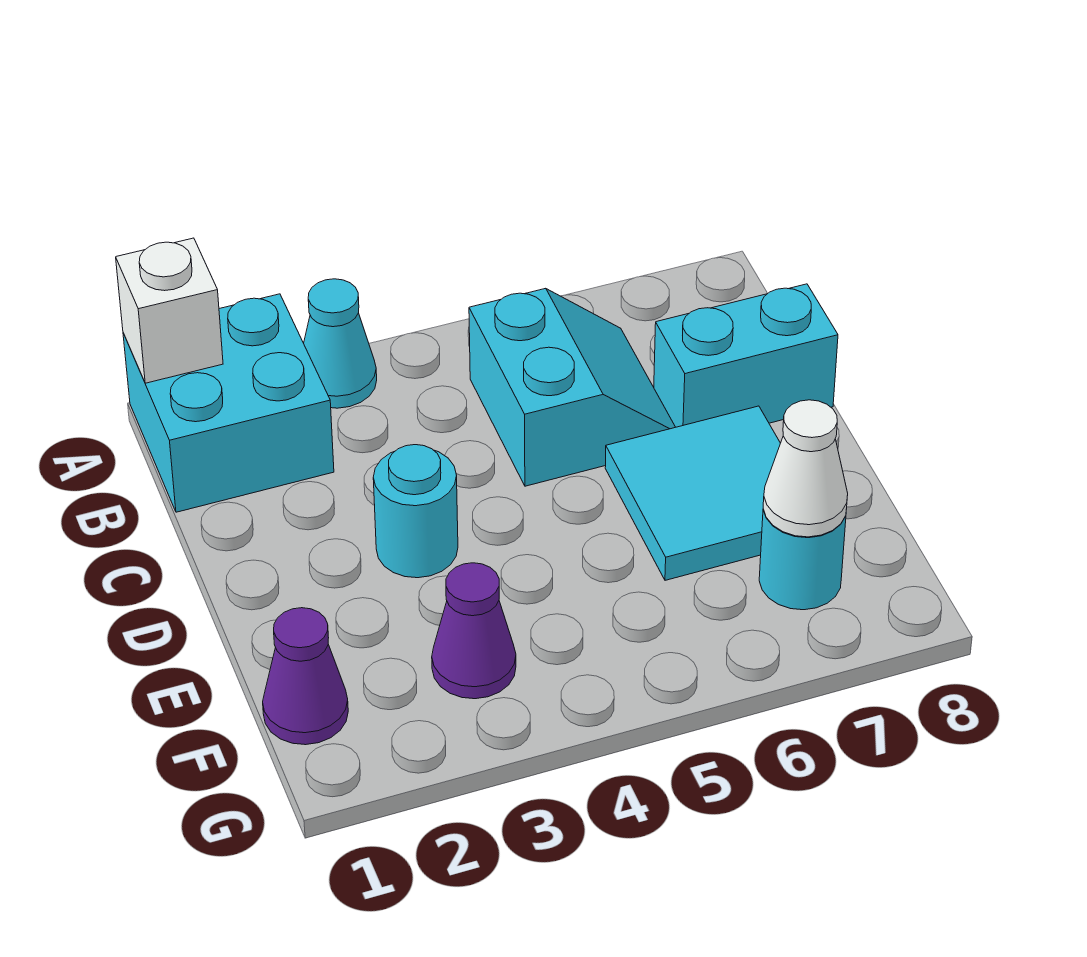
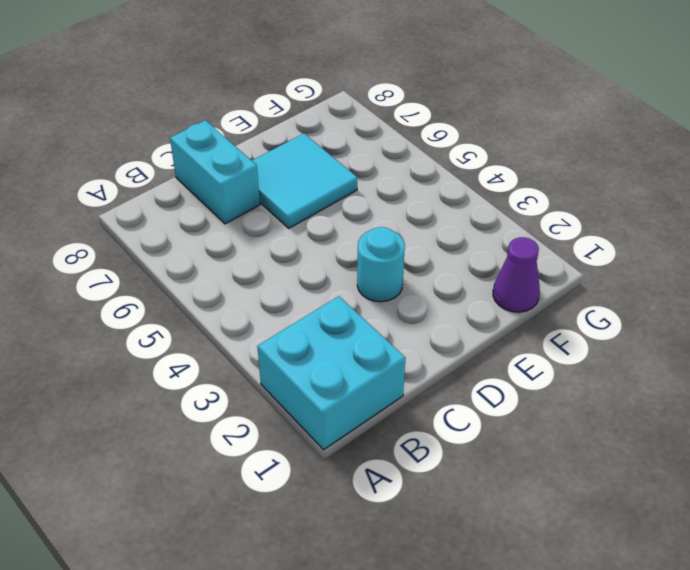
none -> cyan cone A3 level 1
none -> cyan slope B5:C6 level 1 top 5

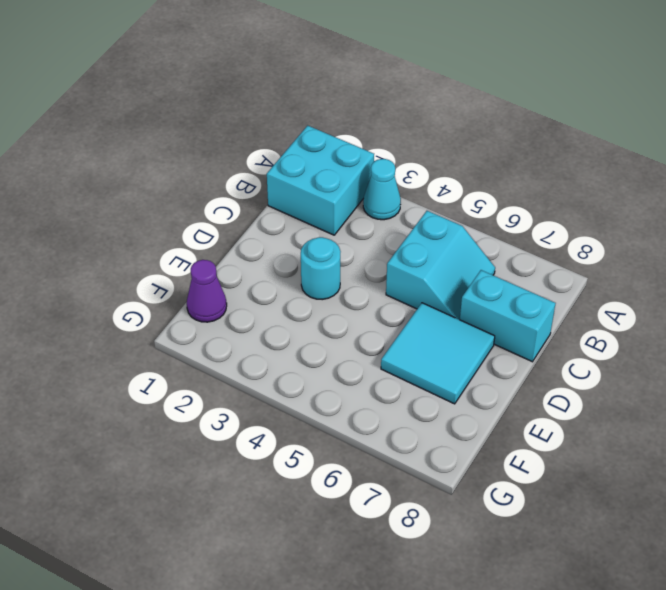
none -> purple cone F3 level 1
none -> cyan round brick F7 level 1

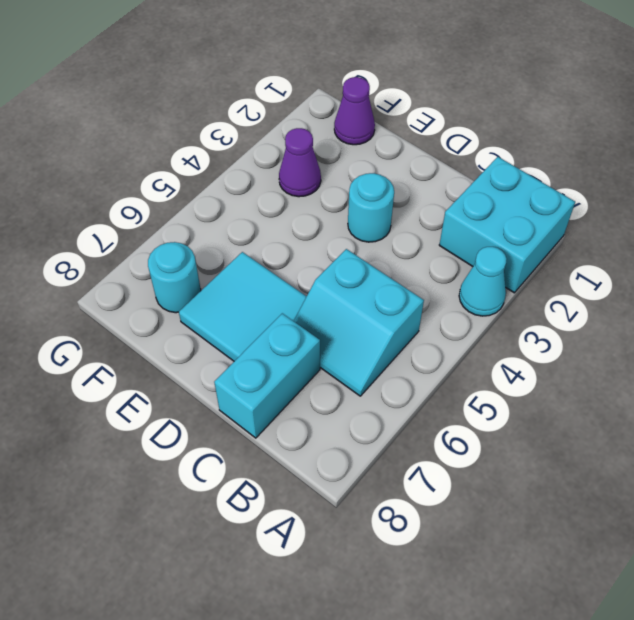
none -> white brick A1 level 2
none -> white cone F7 level 2

